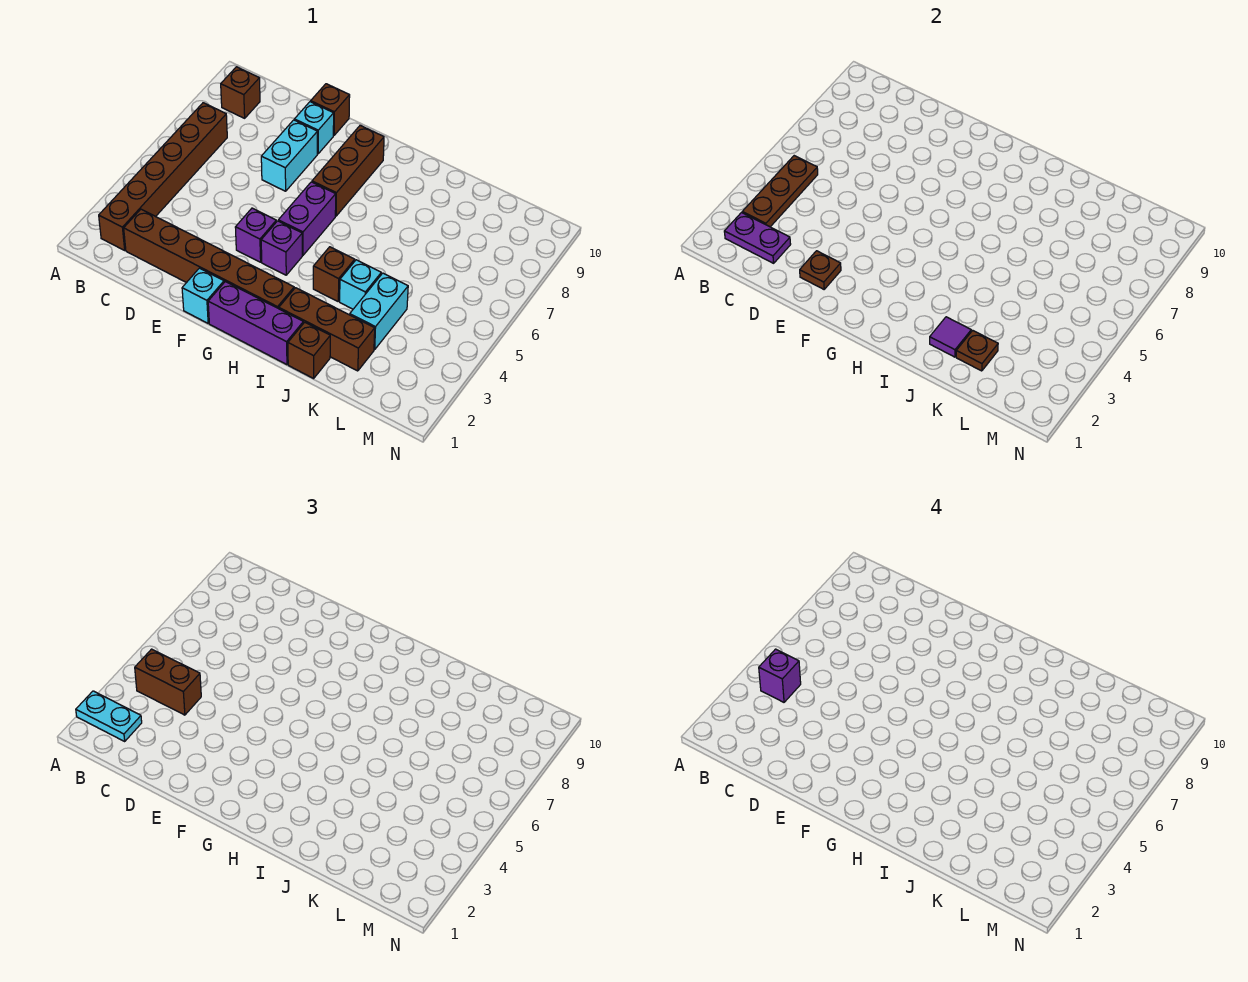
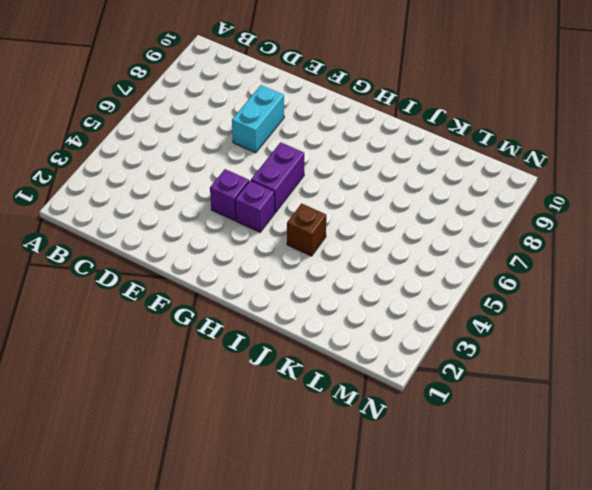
none -> brown brick B2:B7 level 1
none -> brown brick B9 level 1
none -> brown brick C2:H2 level 1

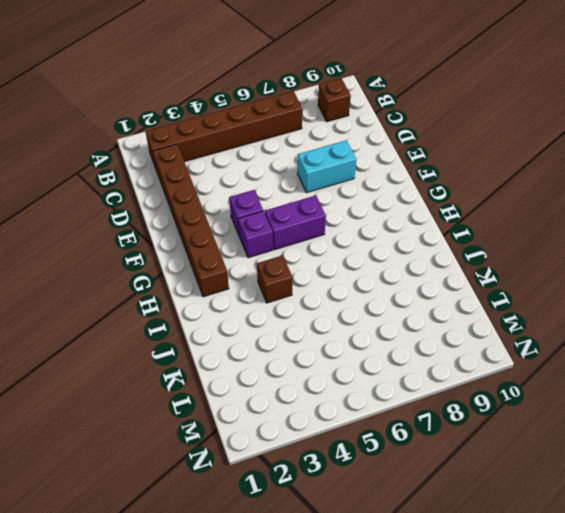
none -> cyan brick E9 level 1
none -> brown brick E10 level 1
none -> cyan brick F1 level 1

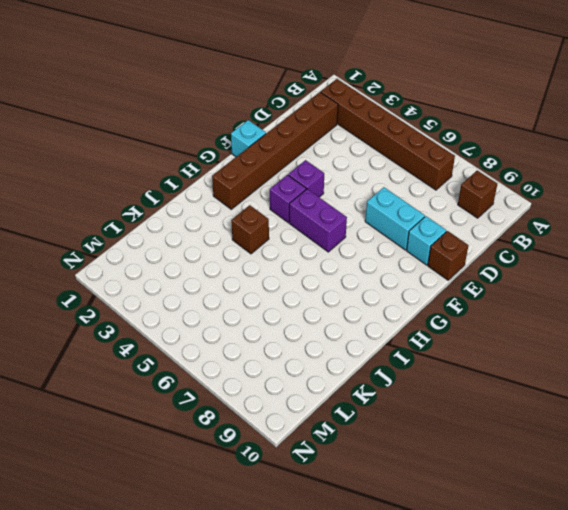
none -> purple brick G1:I1 level 1
none -> brown brick G7:G9 level 1
none -> brown brick I2:K2 level 1

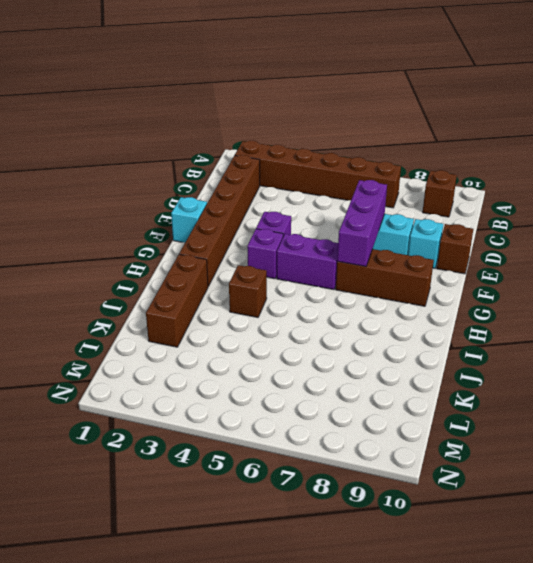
purple brick E7:G7 level 2 -> purple brick G1:I1 level 1
none -> brown brick J1 level 1
none -> cyan brick J4 level 1
none -> cyan brick K3:K4 level 1

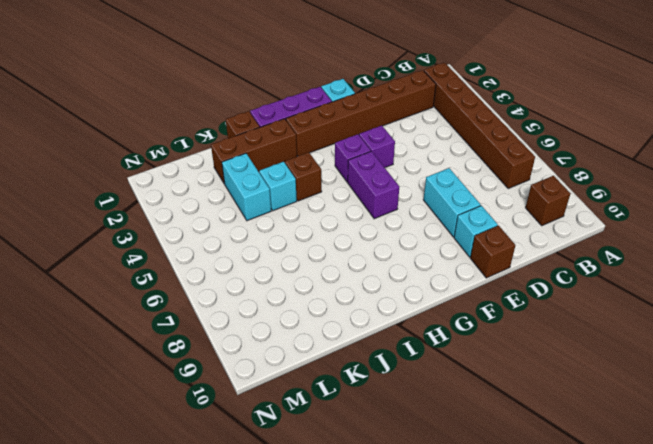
none -> brown brick G7:G9 level 1
none -> purple plate B2:C2 level 2
none -> brown plate B3:B5 level 2

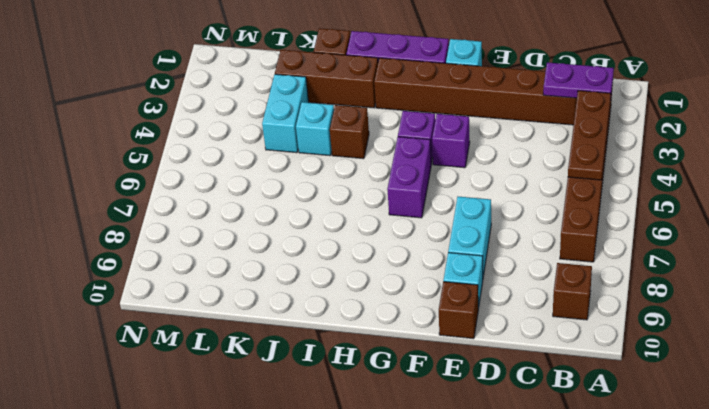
none -> brown brick G7:G9 level 1
none -> brown plate E2 level 2
none -> purple tile J2 level 2

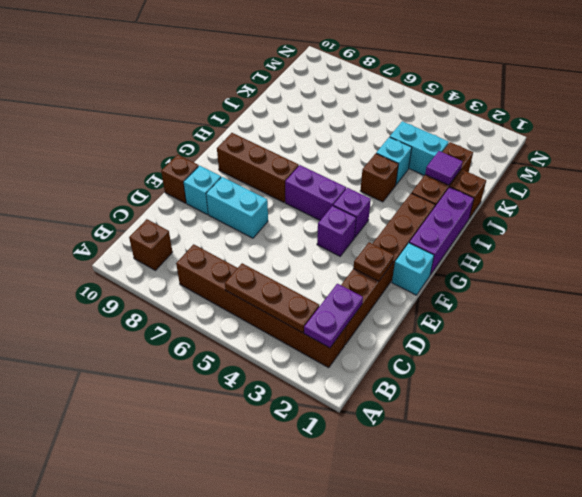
none -> brown plate K2 level 2
none -> cyan plate A2:B2 level 3
none -> brown brick B4:C4 level 3

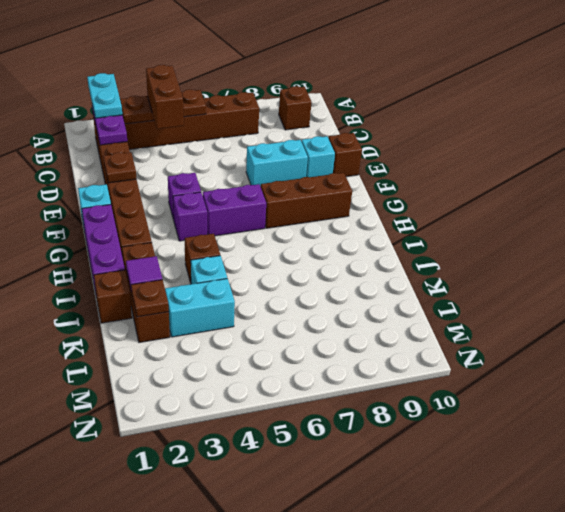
none -> purple brick B4 level 4

